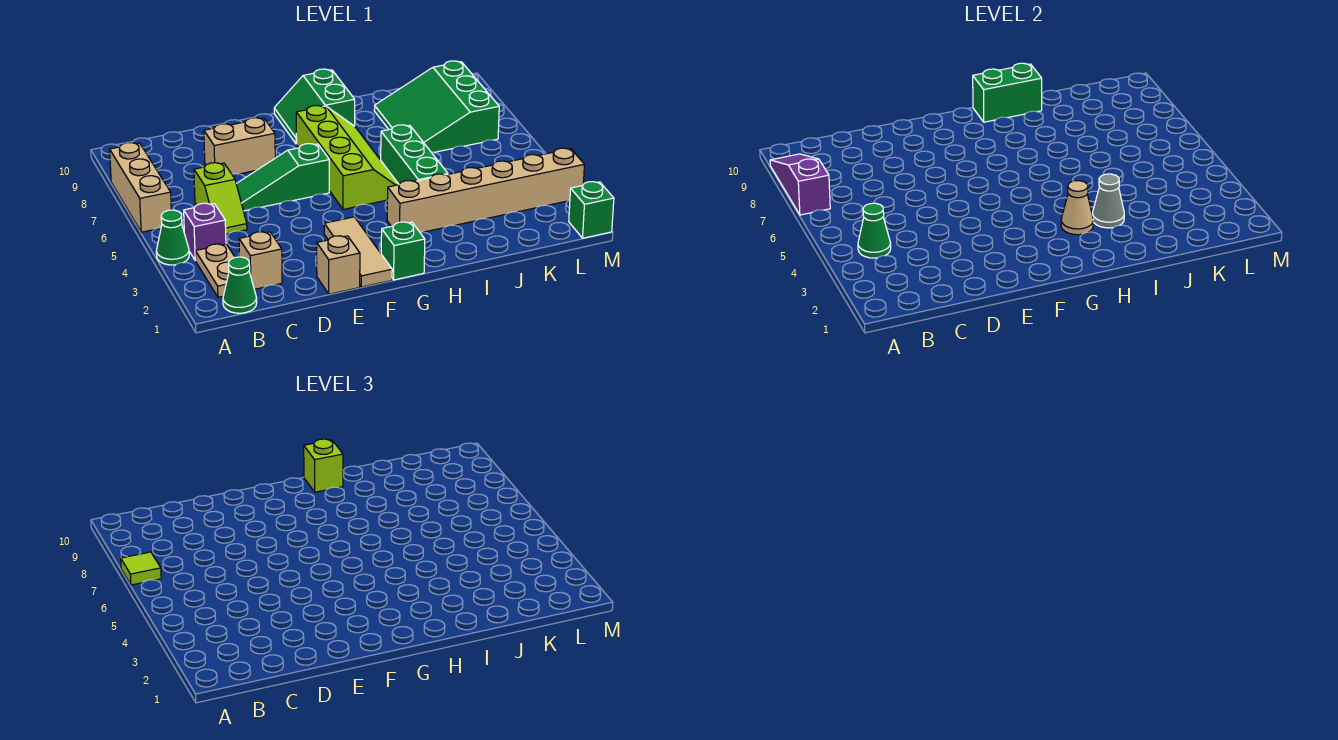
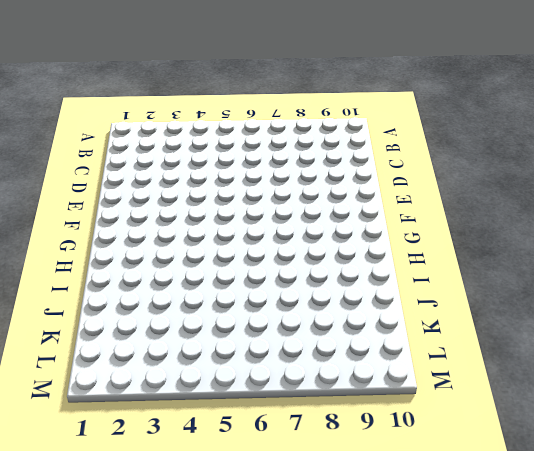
none -> green cone A4 level 1
none -> tan brick A6:A8 level 1
none -> green cone B1 level 1

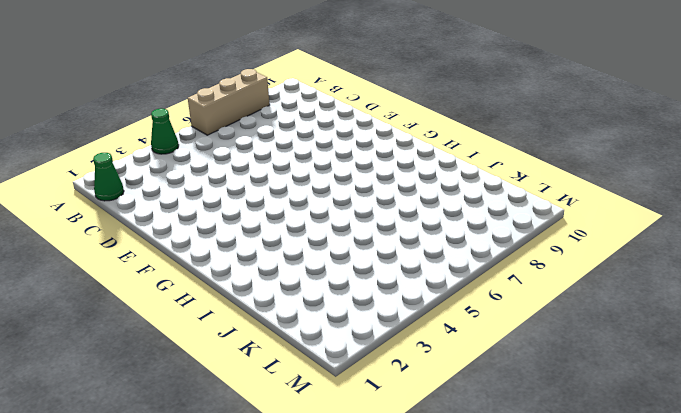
none -> tan plate B2:B3 level 1
none -> purple brick B4 level 1
none -> tan brick C2 level 1

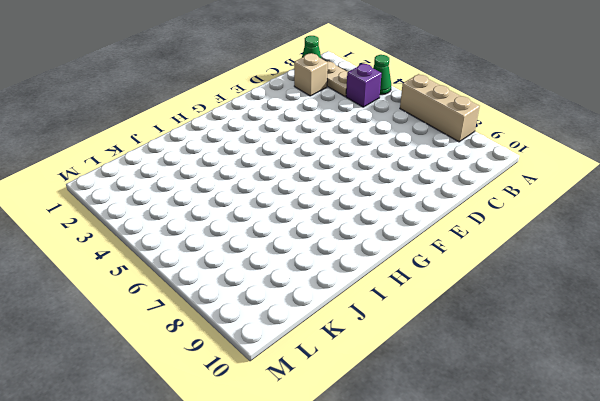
none -> lime slope C5:C6 level 1 top 6
none -> green slope D6:F6 level 1 top F
none -> tan brick D8:E8 level 1

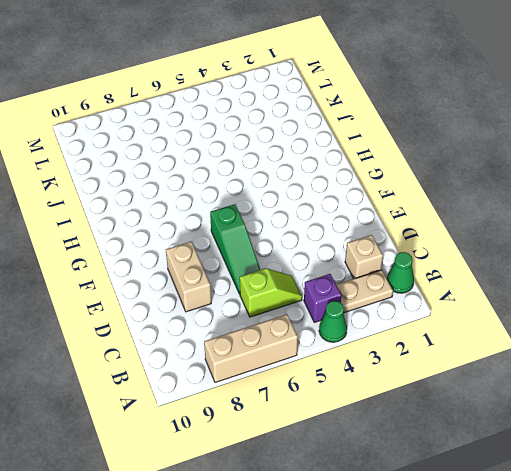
none -> tan brick E1 level 1
none -> tan tile F1:F3 level 1
none -> green brick G1 level 1

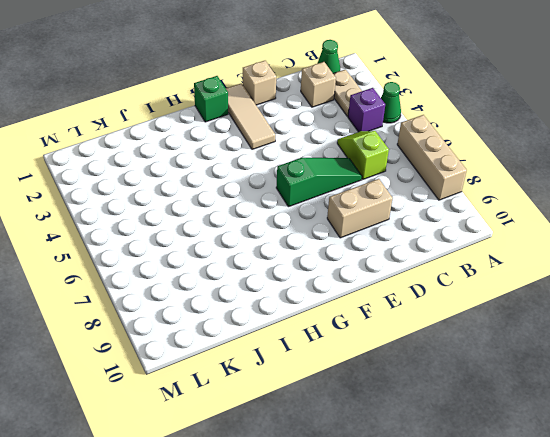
none -> lime slope G5:H8 level 1 top G
none -> green slope G9:H10 level 1 top H
none -> tan brick H3:M3 level 1

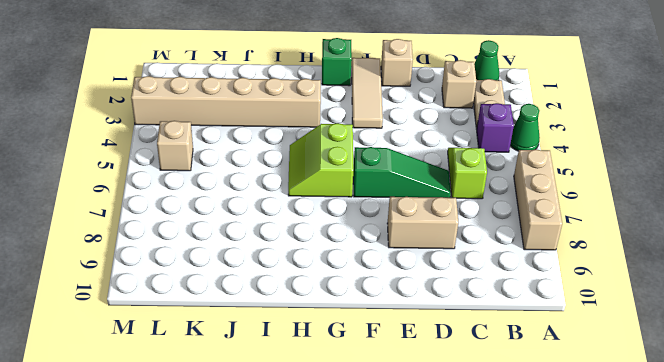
lime slope G5:H6 level 1 top G -> lime slope G5:H8 level 1 top G
tan brick L5 level 1 -> none
none -> green slope G9:H10 level 1 top H
none -> green brick I4:I6 level 1
none -> green slope J7:L9 level 1 top L

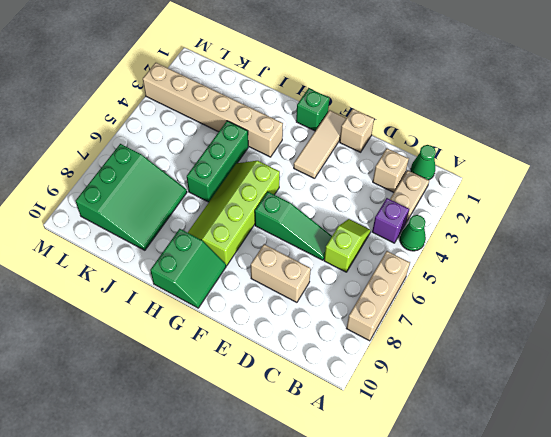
none -> green brick M1 level 1
none -> purple slope A7:A9 level 2 top 7
none -> green cone B4 level 2

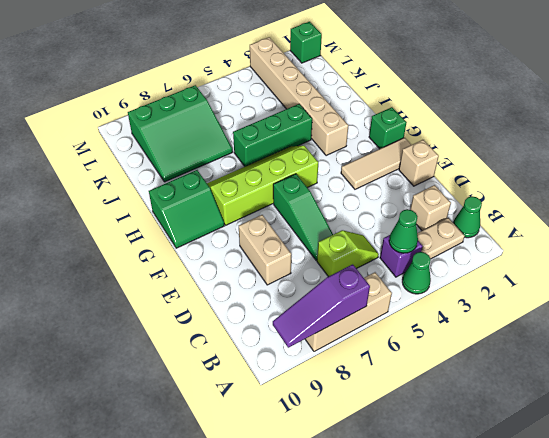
none -> tan cone H3 level 2
none -> green brick H10:I10 level 2
none -> grey cone I3 level 2

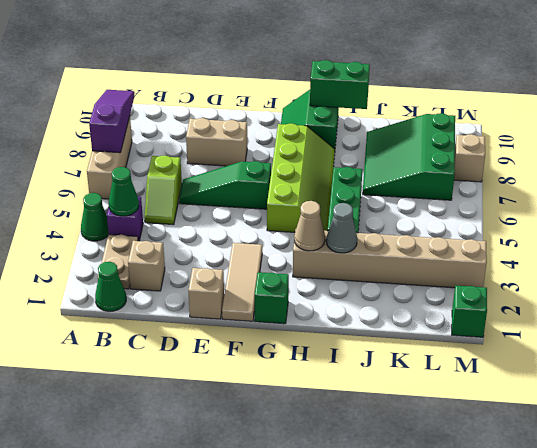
tan brick M8 level 1 -> none
none -> lime tile A7 level 3
none -> lime brick H10 level 3

